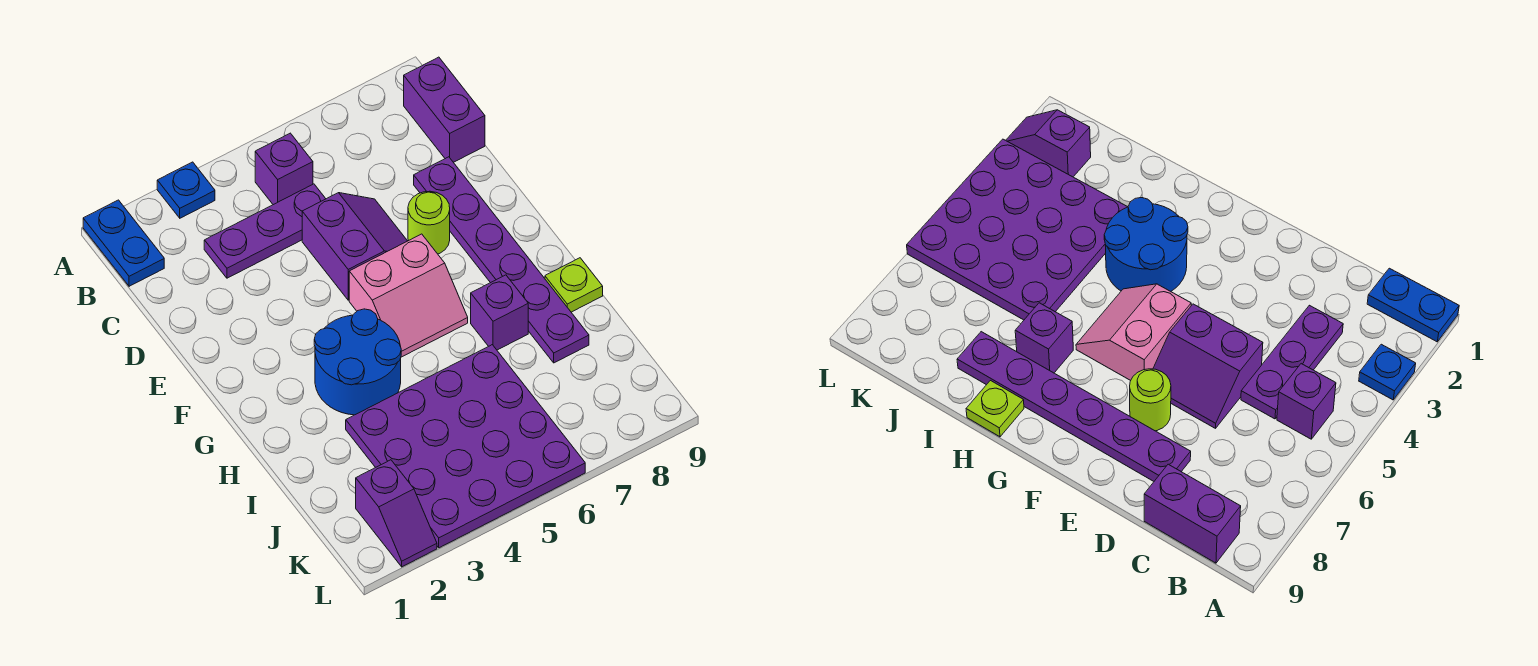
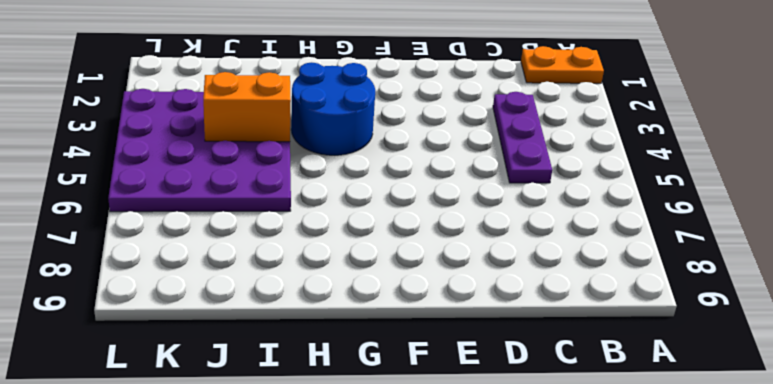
orange plate A1:B1 level 1 -> blue plate A1:B1 level 1
orange brick I4:J4 level 2 -> none
none -> blue plate A3 level 1
none -> purple brick B5 level 1
none -> purple brick B9:C9 level 1

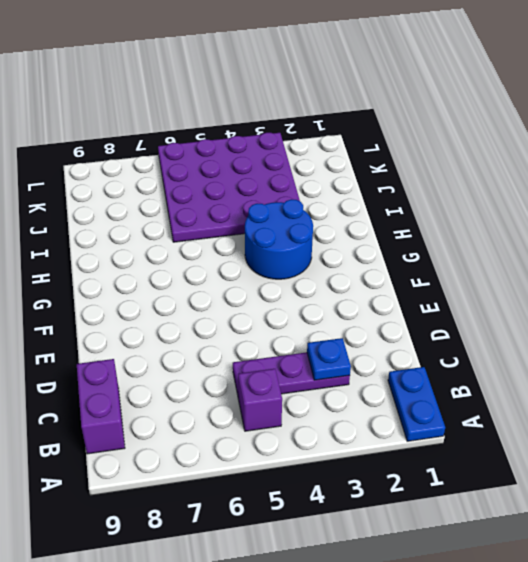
blue plate C3 level 2 -> blue plate A3 level 1
none -> purple slope D5:E6 level 1 top 5
none -> purple plate D8:I8 level 1
none -> lime round brick E7 level 1

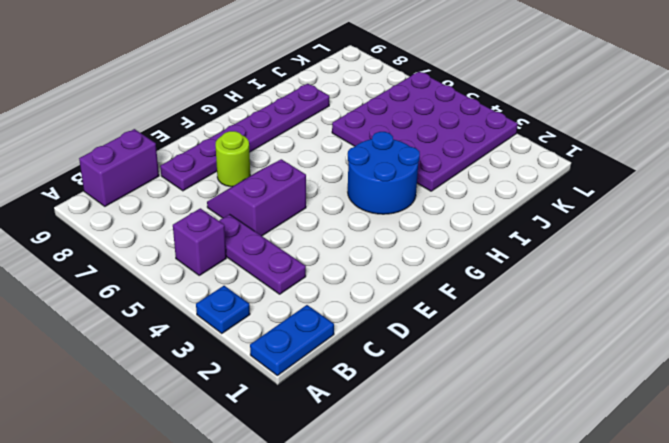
none -> pink slope F5:G6 level 1 top F
none -> purple brick H7 level 1
none -> lime plate H9 level 1

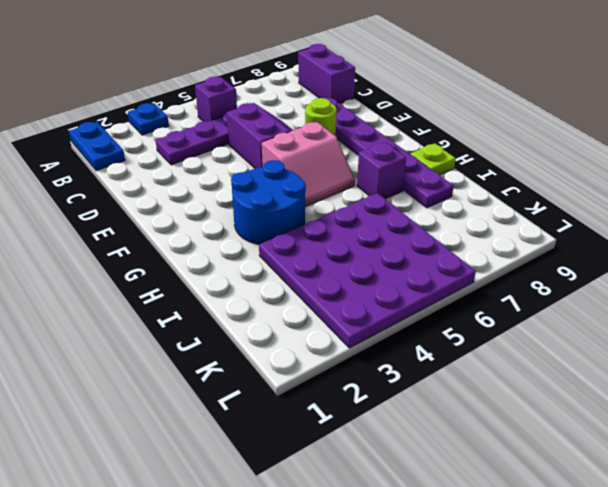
none -> purple slope K2:L2 level 1 top K

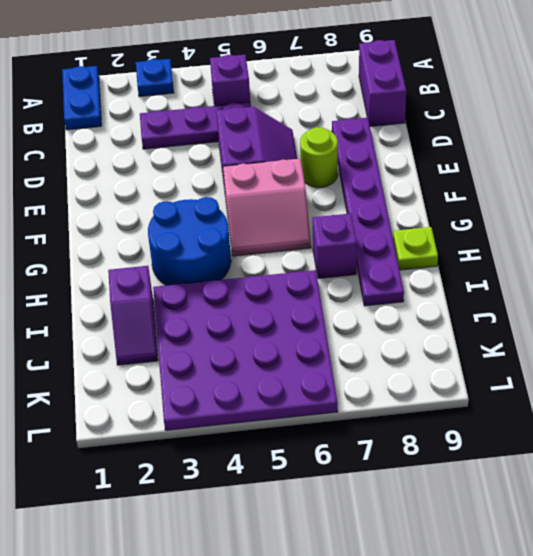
purple slope I2:J2 level 1 top I -> purple slope K2:L2 level 1 top K

